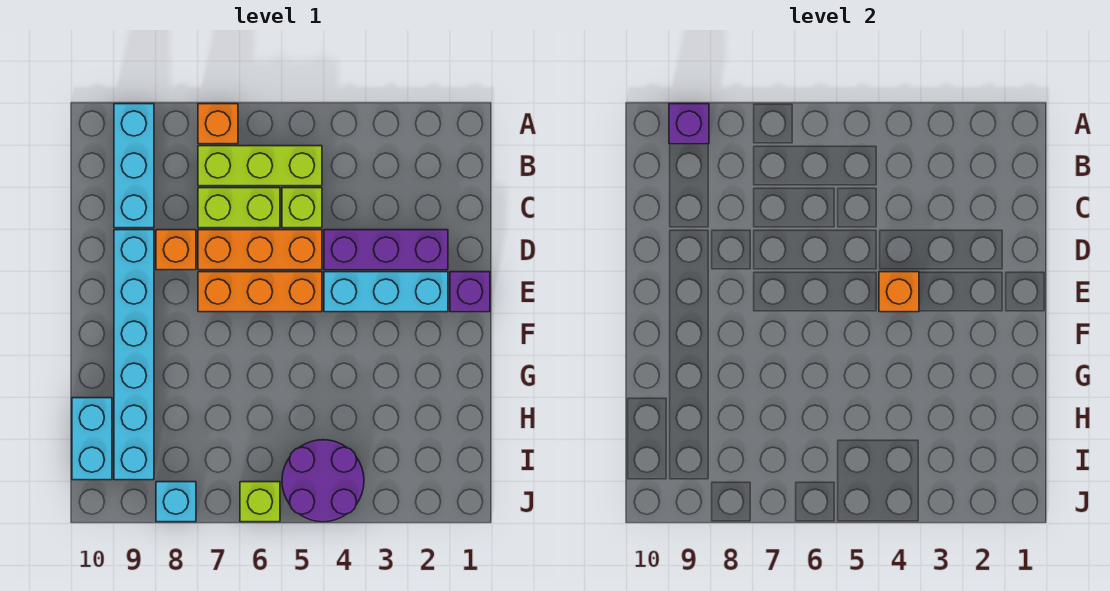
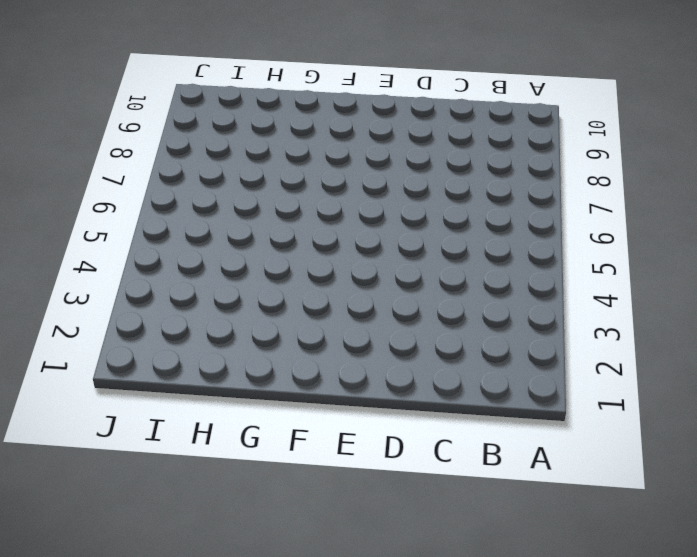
none -> orange brick A7 level 1
none -> cyan brick A9:C9 level 1
none -> lime brick B5:B7 level 1

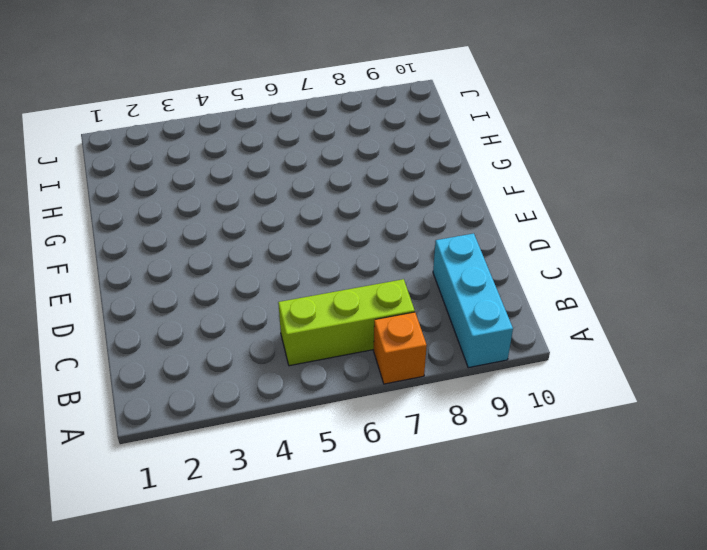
none -> lime brick C5 level 1
none -> lime brick C6:C7 level 1
none -> purple brick D2:D4 level 1

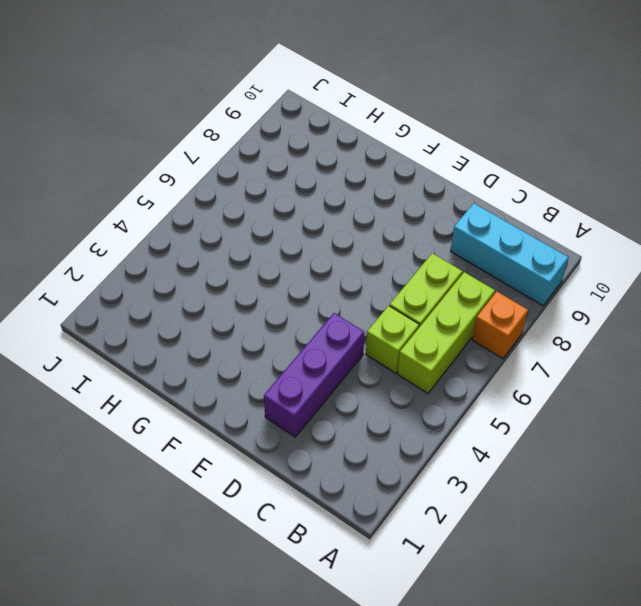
none -> orange brick D5:D7 level 1
none -> orange brick D8 level 1
none -> cyan brick D9:I9 level 1

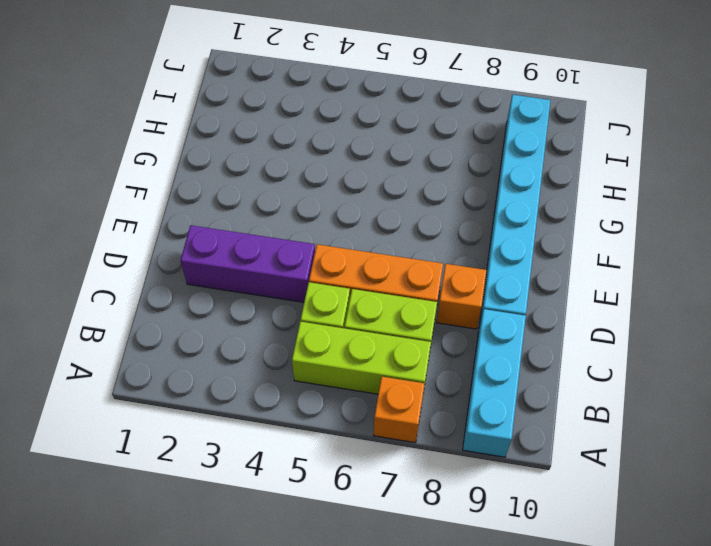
none -> purple brick E1 level 1
none -> cyan brick E2:E4 level 1
none -> orange brick E5:E7 level 1

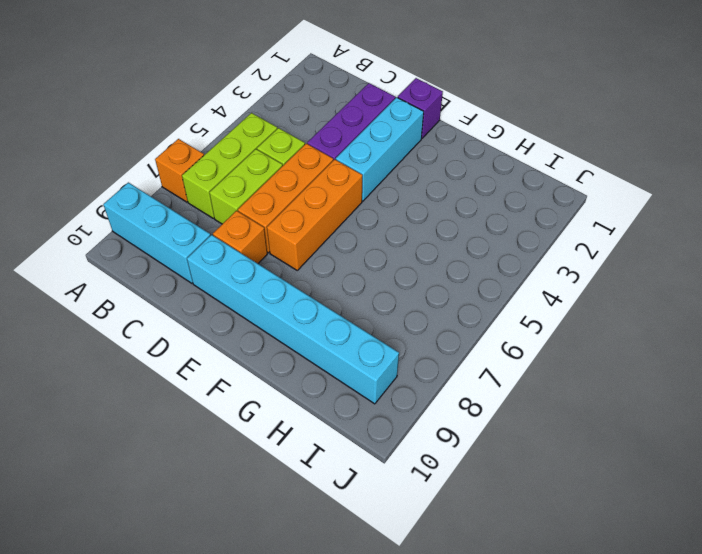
none -> cyan brick H10:I10 level 1
none -> purple round brick I4:J5 level 1
none -> lime brick J6 level 1

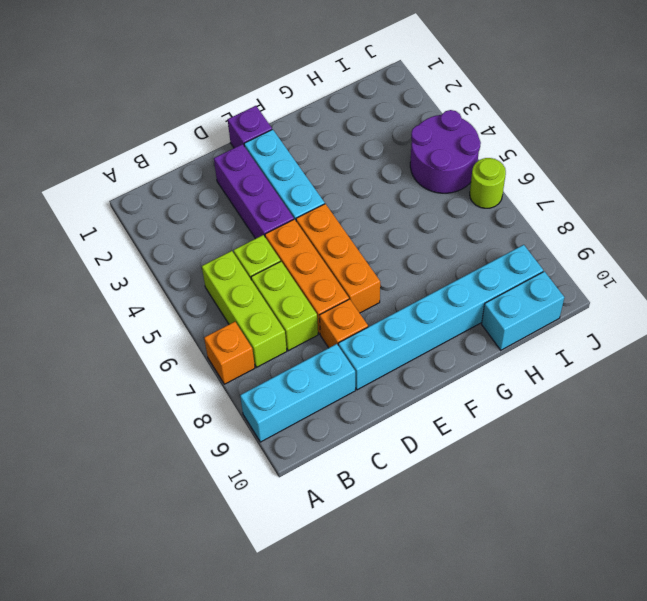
lime round brick J6 level 1 -> lime brick J6 level 1
none -> cyan brick J8 level 1
none -> purple brick A9 level 2
none -> orange brick E4 level 2

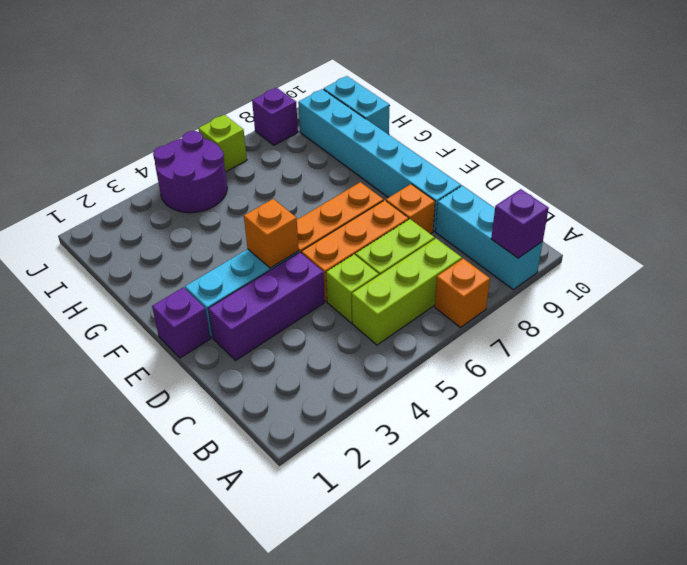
purple brick J8 level 1 -> cyan brick J8 level 1

